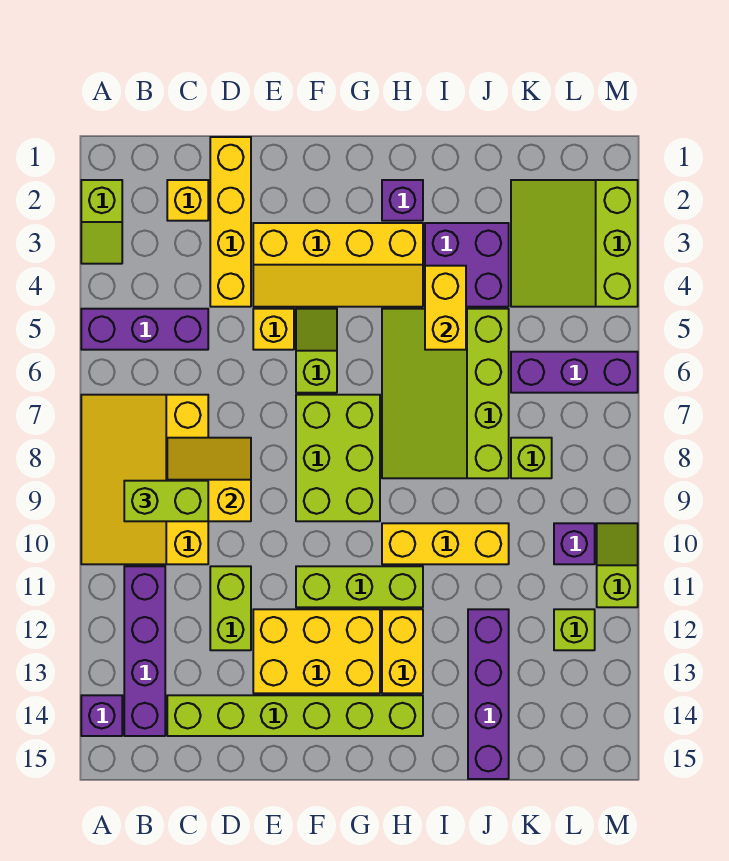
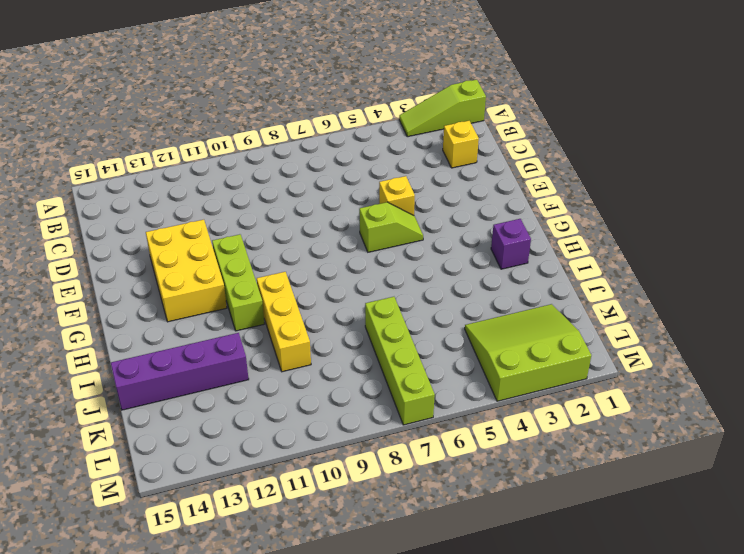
lime slope A1:A3 level 1 top 1 -> lime slope A2:A3 level 1 top 2
lime brick J7:M7 level 1 -> lime slope H5:J8 level 1 top J
none -> purple brick A5:C5 level 1
none -> yellow slope A7:C10 level 1 top C
none -> purple brick A14 level 1
none -> purple brick B11:B14 level 1

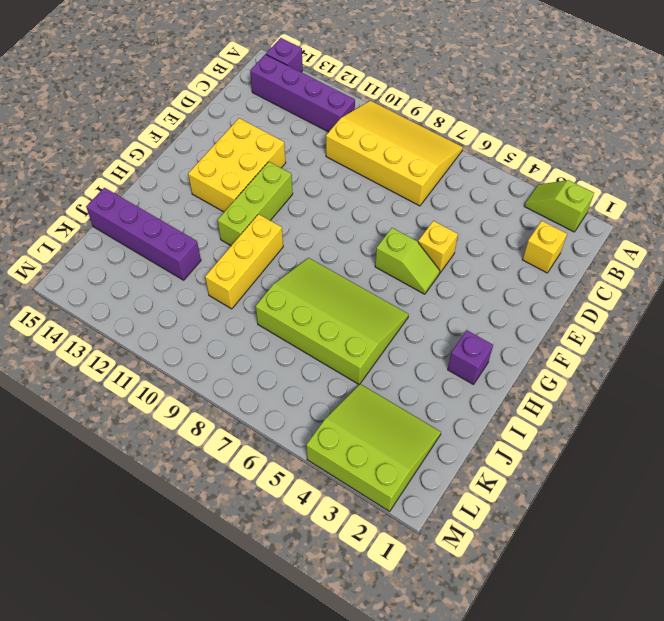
none -> purple brick A5:C5 level 1
none -> lime brick C14:H14 level 1
none -> yellow brick D1:D4 level 1
none -> lime brick D11:D12 level 1

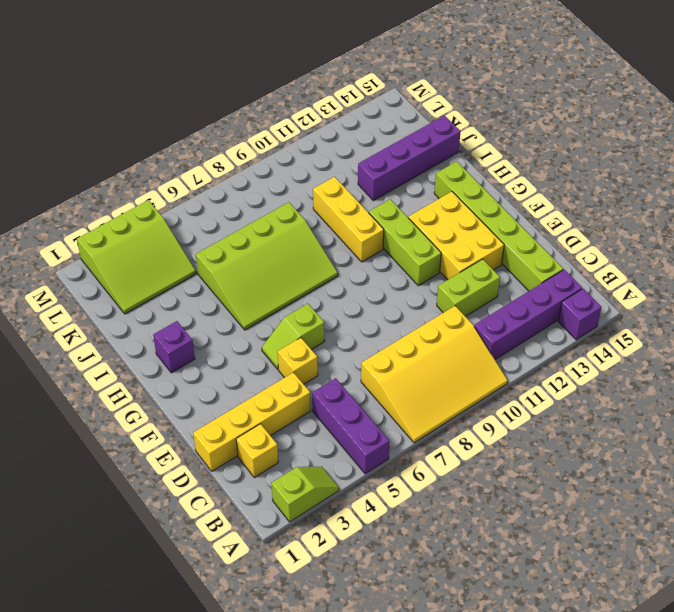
none -> yellow slope E3:H4 level 1 top 3
none -> lime brick F7:G9 level 1
none -> yellow brick H12:H13 level 1
none -> purple brick I3:J4 level 1

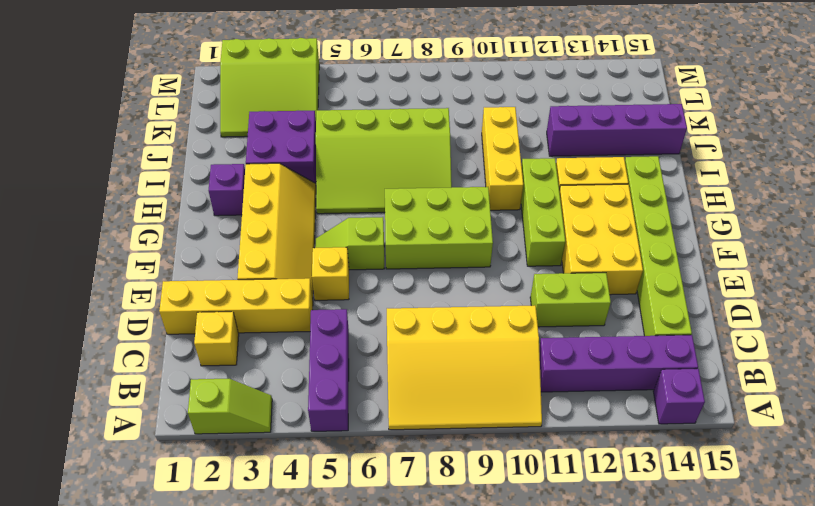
none -> purple brick K6:M6 level 1
none -> lime brick K8 level 1
none -> purple brick L10 level 1
none -> lime brick L12 level 1

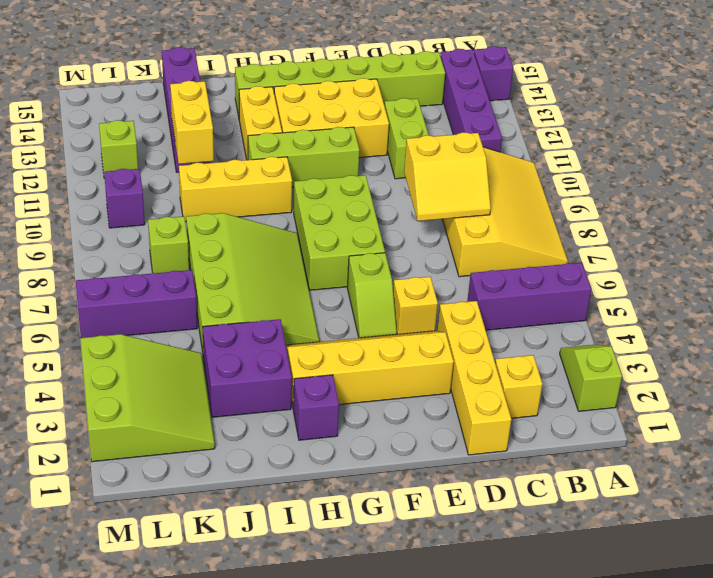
yellow brick J11:J12 level 2 -> yellow brick I4:I5 level 2
none -> lime slope M10:M11 level 1 top 11
none -> lime brick B9:C9 level 3

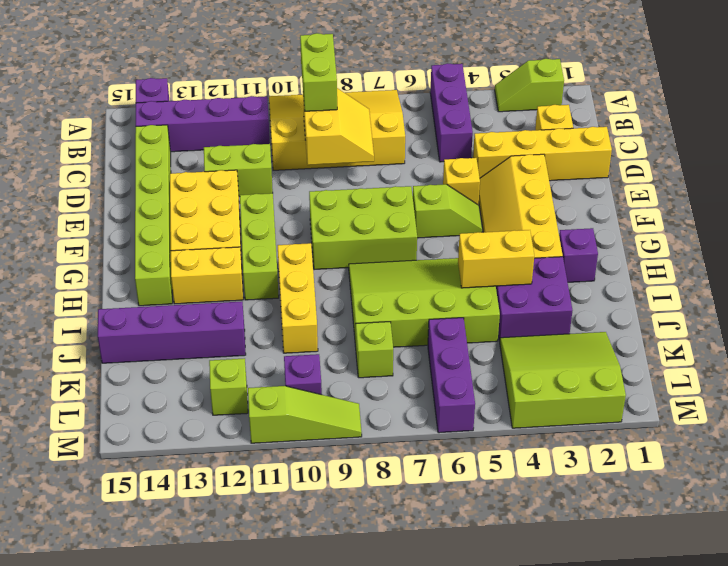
lime slope M9:M11 level 1 top 11 -> lime slope M10:M11 level 1 top 11

